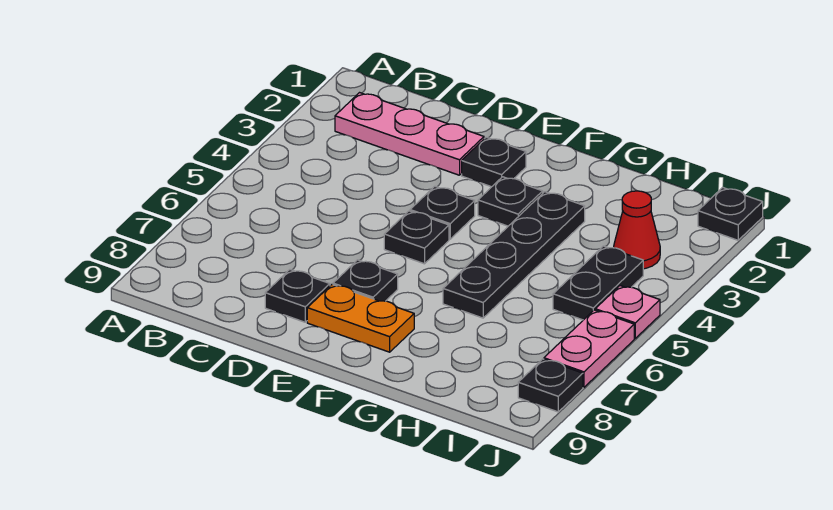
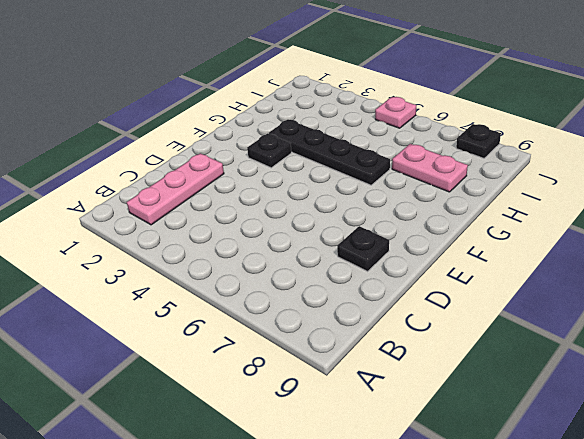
pink plate H7:H8 level 1 -> pink plate J6:J7 level 1
none -> black plate E2 level 1
none -> black plate E4 level 1
none -> black plate E5 level 1

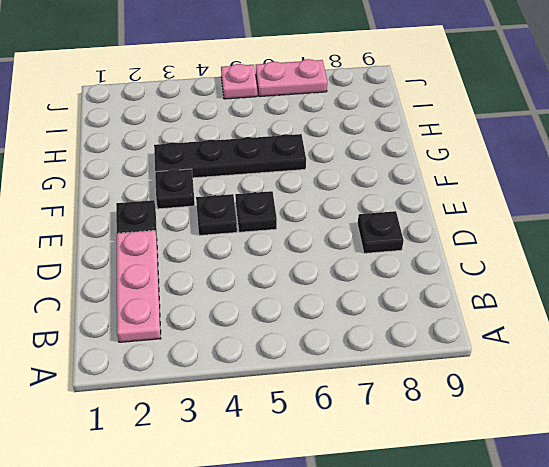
none -> black plate E7 level 1
none -> orange plate E8:F8 level 1
none -> red cone I3 level 1

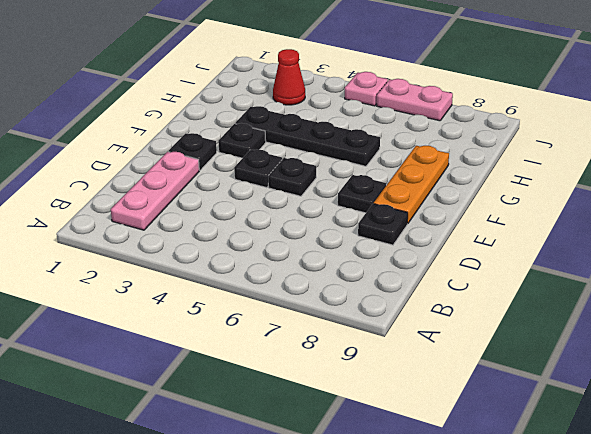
orange plate E8:G8 level 1 -> orange plate E8:F8 level 1
none -> black plate I4:I5 level 1
none -> black plate J1 level 1
none -> black plate J8 level 1

